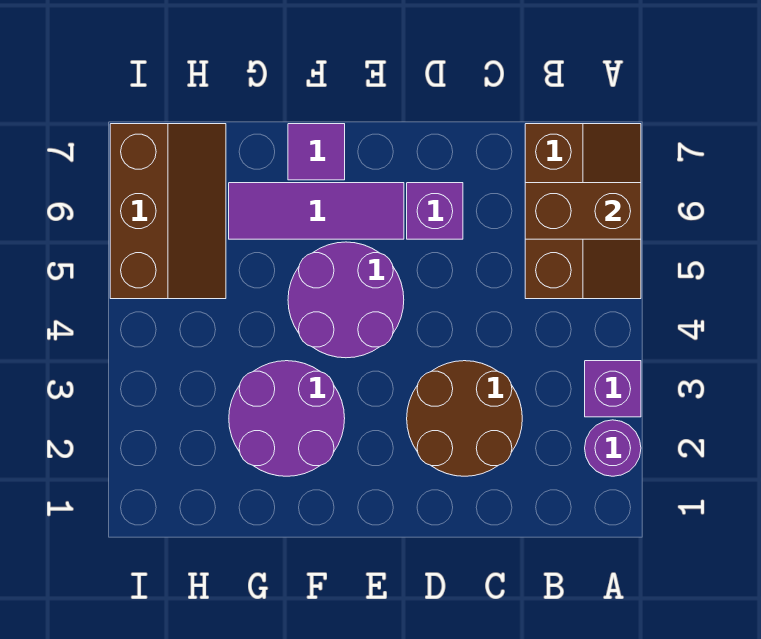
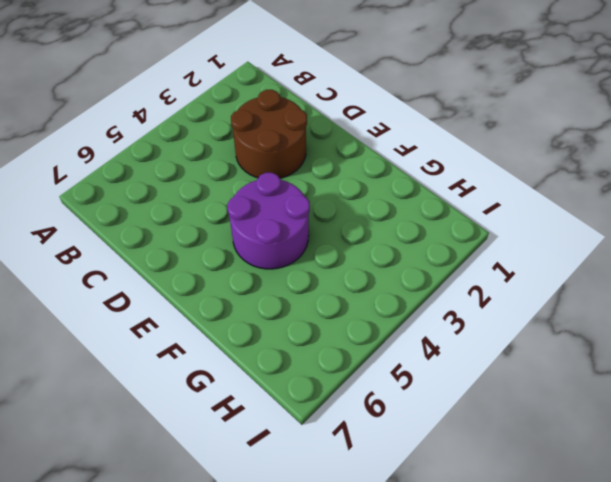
none -> purple round brick A2 level 1
none -> purple brick A3 level 1

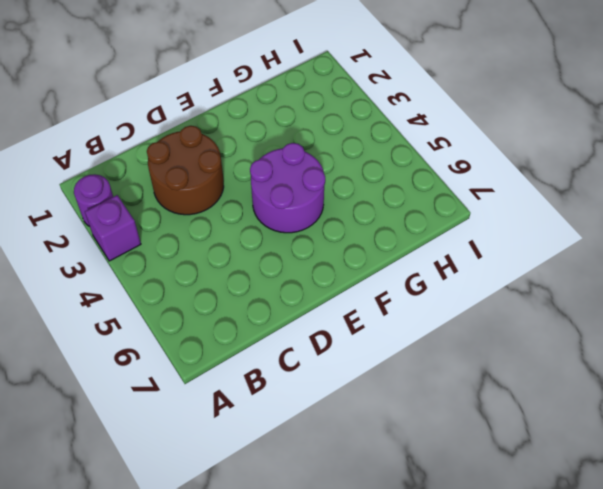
none -> brown slope A5:B7 level 1 top B
none -> purple brick D6 level 1

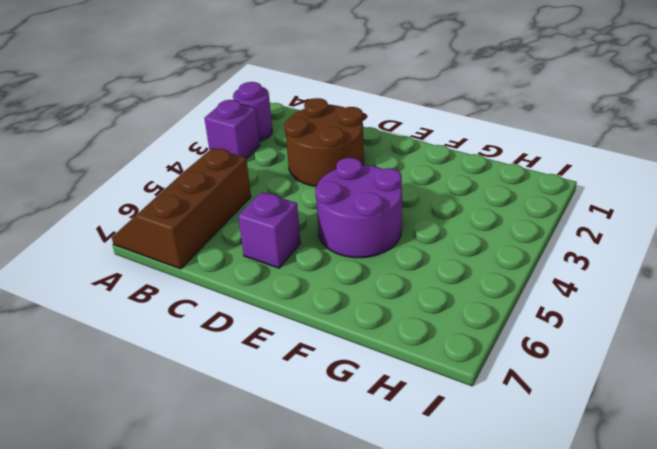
none -> purple tile E6:G6 level 1
none -> purple round brick F2:G3 level 1

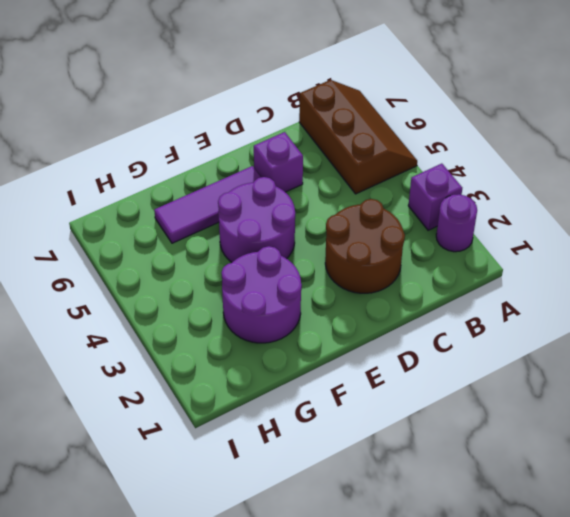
none -> purple tile F7 level 1
none -> brown slope H5:I7 level 1 top I

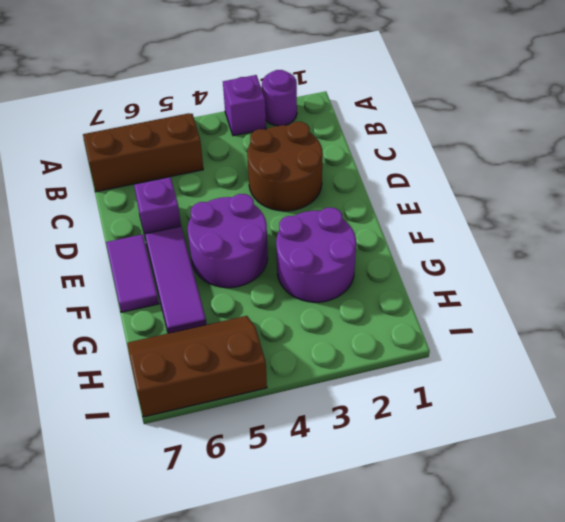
purple tile E7:F7 level 1 -> purple tile F7 level 1
none -> brown brick A6:B6 level 2

